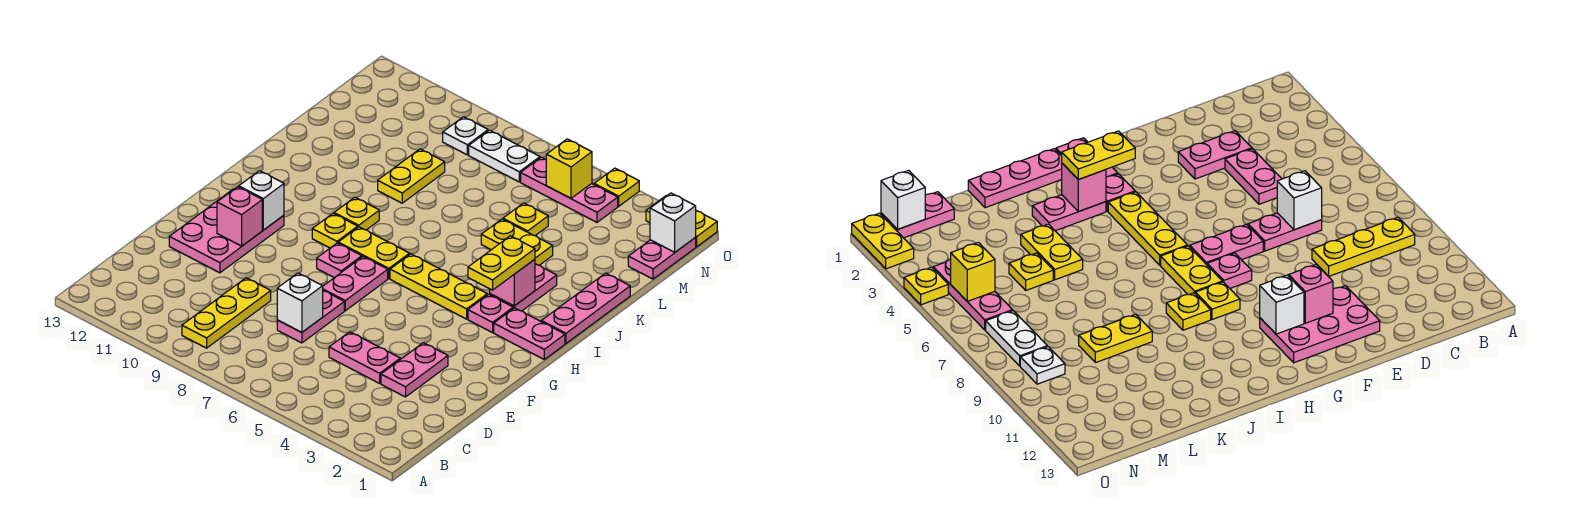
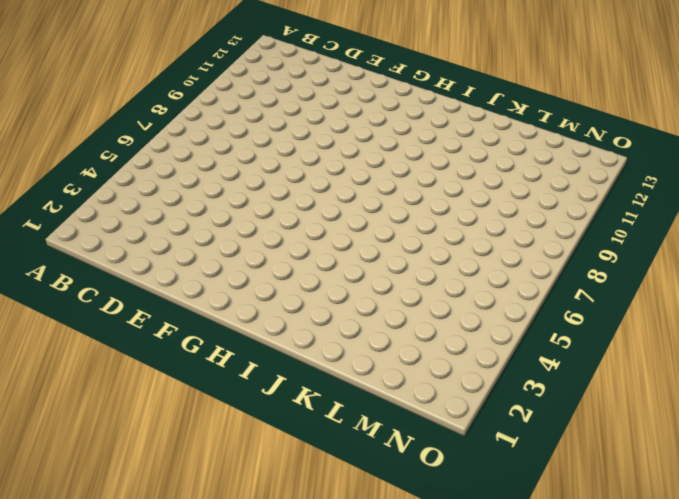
none -> yellow plate B9:D9 level 1
none -> pink plate D3:E3 level 1
none -> pink plate D4:D5 level 1
none -> pink plate D7:E7 level 1

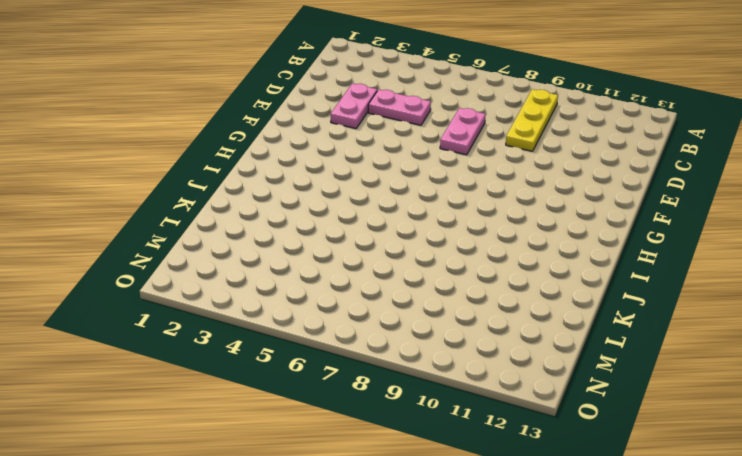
none -> pink plate E11:G12 level 1
none -> pink plate F7:G7 level 1
none -> pink plate G8 level 1
none -> pink plate H1:H2 level 1

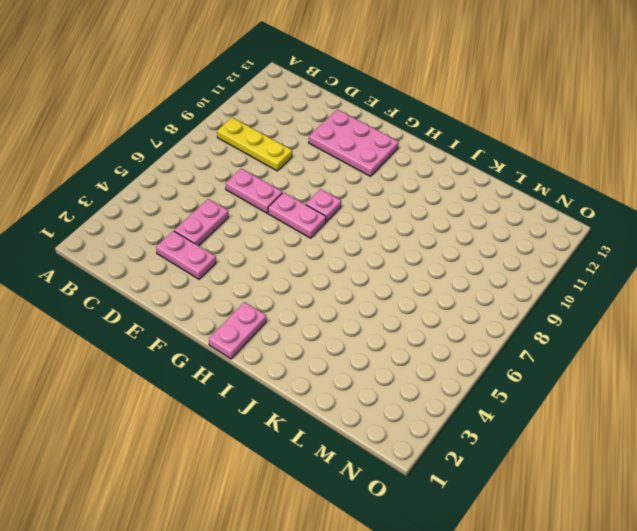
none -> pink plate H3 level 1
none -> yellow plate H4:H6 level 1
none -> yellow plate H7:H8 level 1
none -> yellow plate H9 level 1

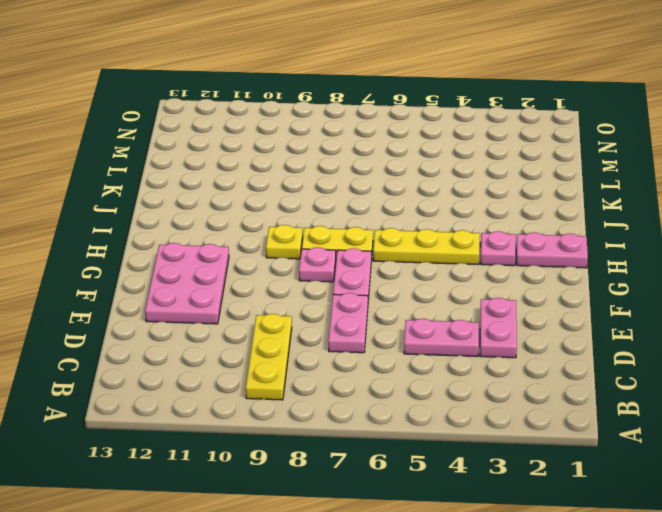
none -> pink plate I1:K1 level 1
none -> pink plate I3:J3 level 1
none -> yellow plate I9 level 1
none -> yellow plate K4:K5 level 1

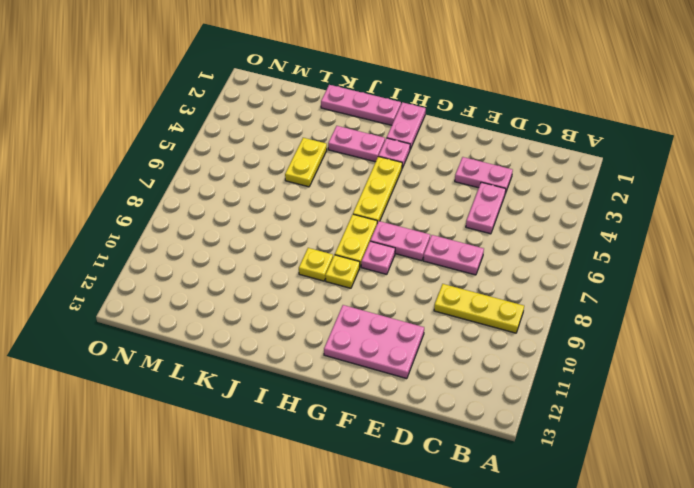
none -> yellow plate K9:L9 level 1
none -> yellow plate L5 level 1
none -> pink plate M1:N1 level 1
none -> pink plate N4:N6 level 1

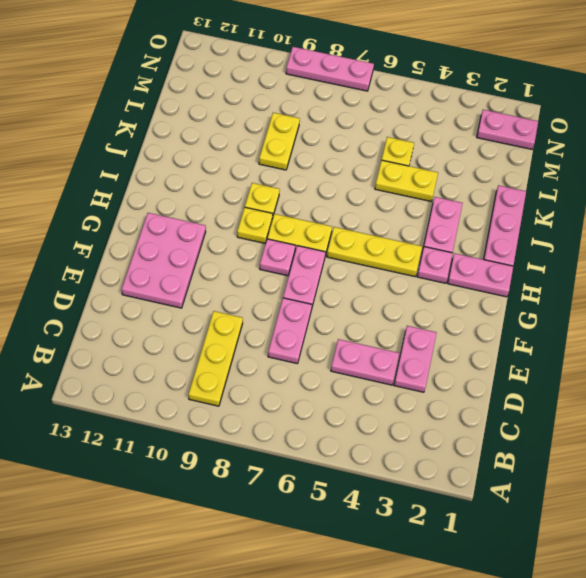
pink plate N1:N2 level 1 -> pink plate M1:N1 level 1
pink plate O7:O9 level 1 -> pink plate N4:N6 level 1
none -> white plate N7:N8 level 1
none -> white plate N9 level 1
none -> yellow plate O1:O2 level 1
none -> yellow plate O4 level 1

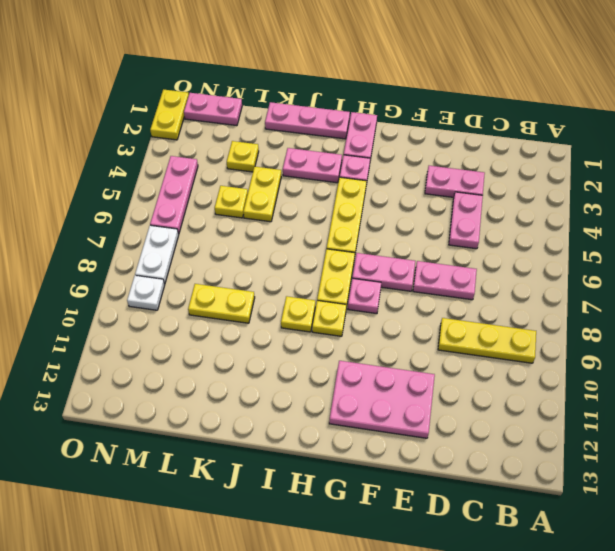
yellow plate L3 level 1 -> yellow plate O4 level 1
none -> white brick D7 level 2
none -> pink brick F11 level 2
none -> white brick G11 level 2
none -> pink brick I3 level 2

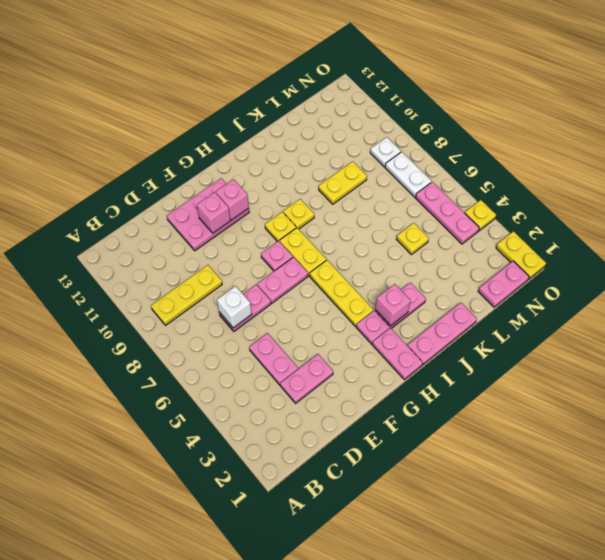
pink brick G11 level 2 -> white brick G11 level 2
none -> yellow plate K4:K5 level 1
none -> white brick N1 level 2
none -> yellow brick N5 level 2
none -> yellow plate H3:I3 level 3

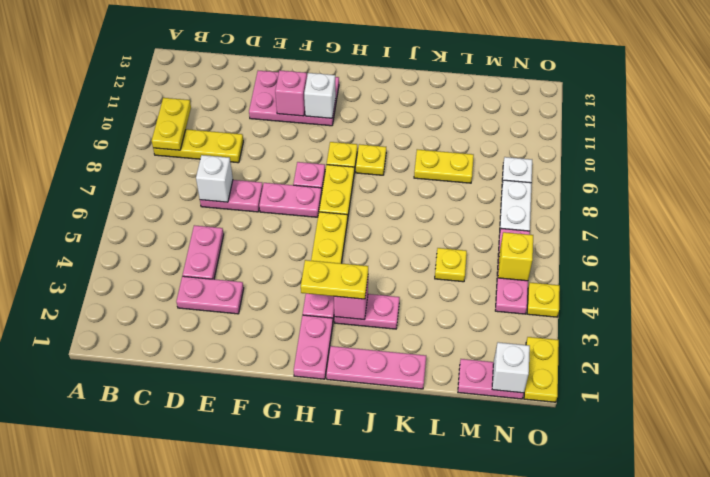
yellow plate B9:B10 level 2 -> yellow plate K4:K5 level 1

